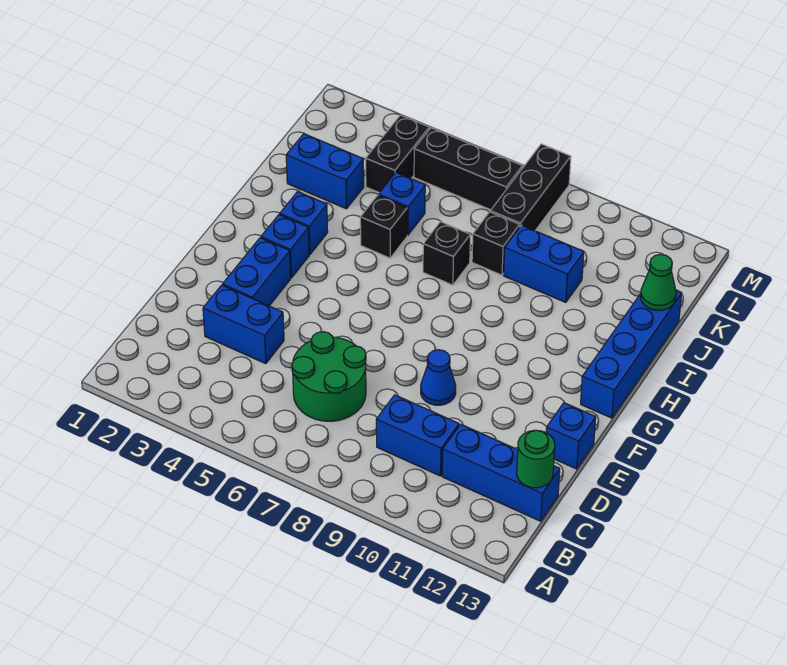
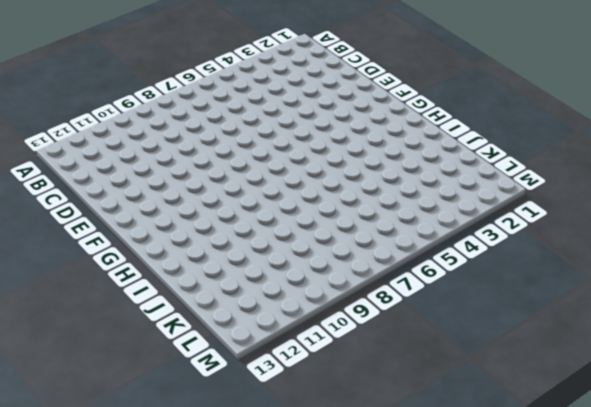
none -> green round brick C6:D7 level 1
none -> blue brick C9:C10 level 1
none -> blue brick C11:C13 level 1

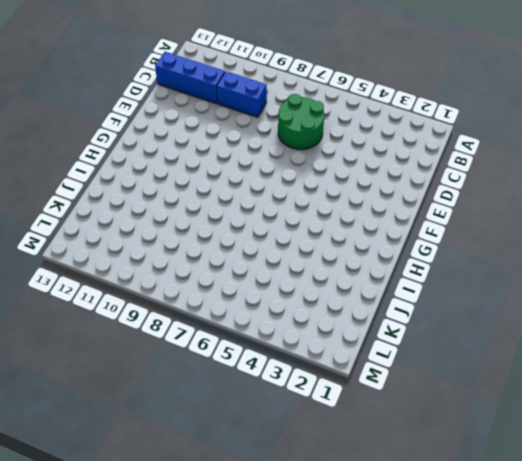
none -> blue brick D3:D4 level 1
none -> blue brick E3:F3 level 1
none -> blue cone E9 level 1

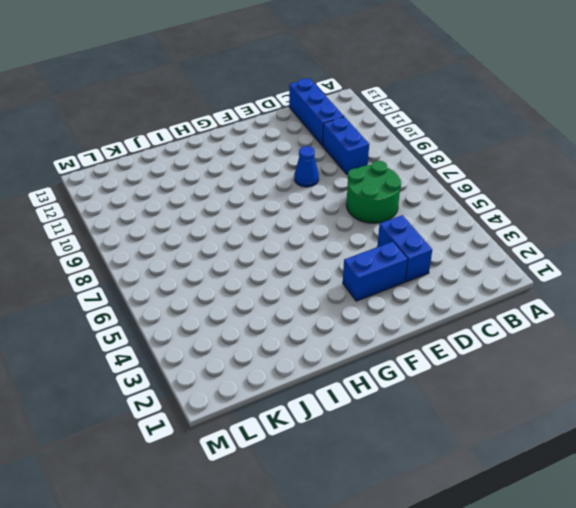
none -> blue brick E13 level 1
none -> blue brick G3 level 1
none -> blue brick G13:J13 level 1

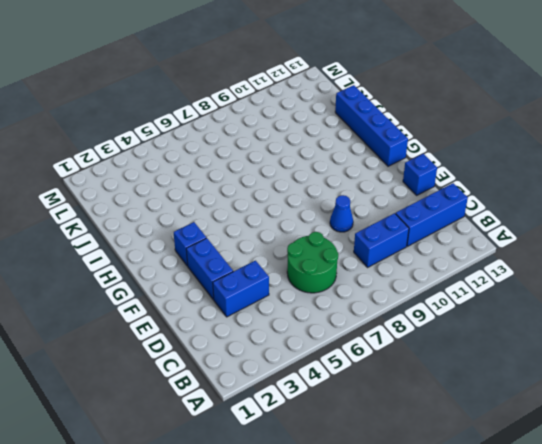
none -> blue brick H3 level 1
none -> black brick I5 level 1
none -> black brick I7 level 1

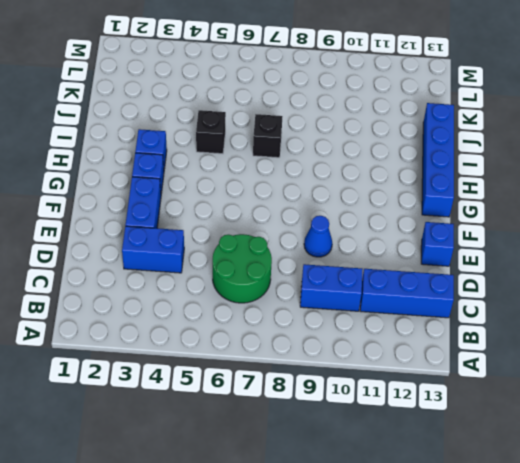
none -> blue brick J2:J3 level 1
none -> blue brick J5 level 1
none -> black brick J8 level 1

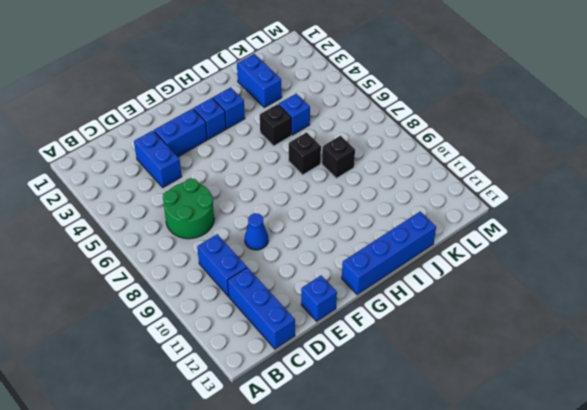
none -> blue brick J9:J10 level 1
none -> black brick K4:L4 level 1
none -> black brick K8:M8 level 1

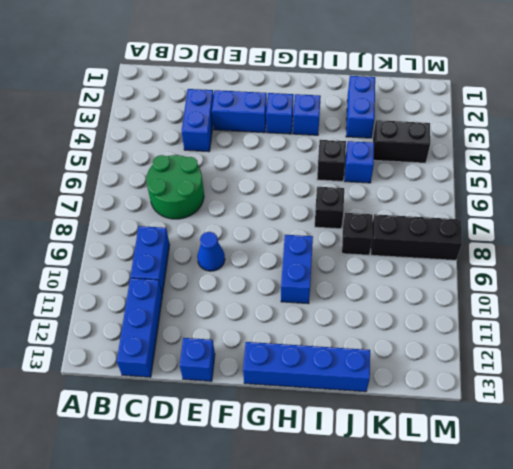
blue brick H9:H10 level 1 -> blue brick J9:J10 level 1
none -> black brick L5:L7 level 1
none -> green round brick C13 level 2
none -> green cone J13 level 2

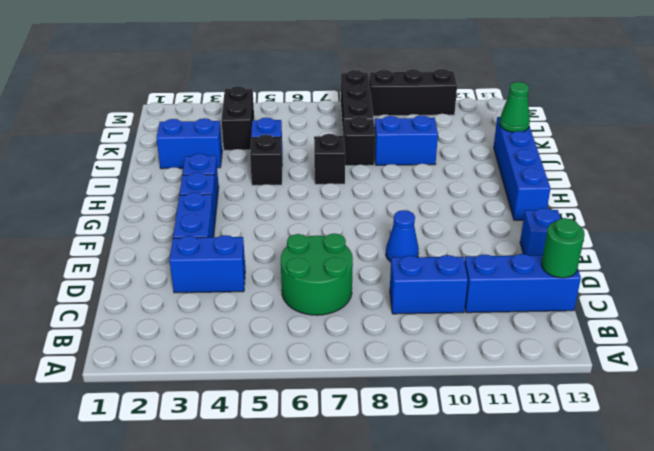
black brick M9:M11 level 1 -> black brick L5:L7 level 1

